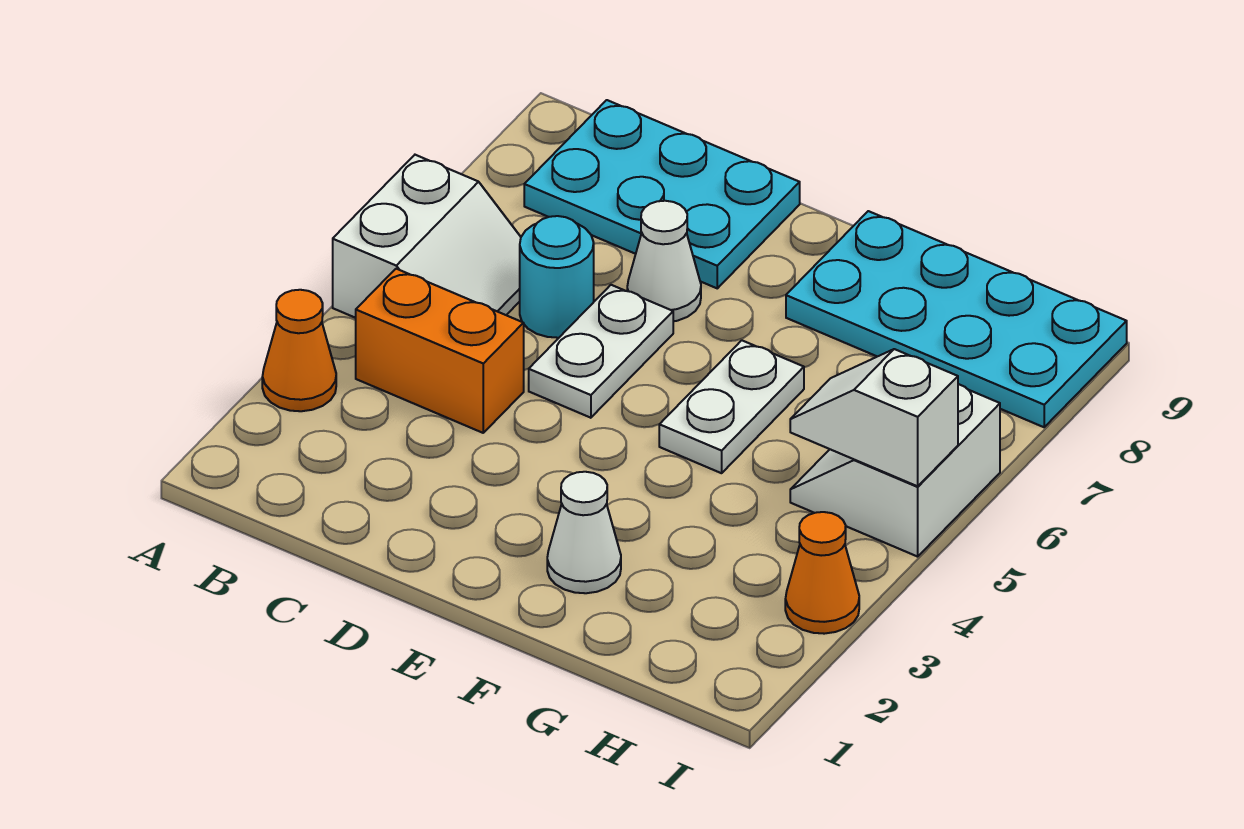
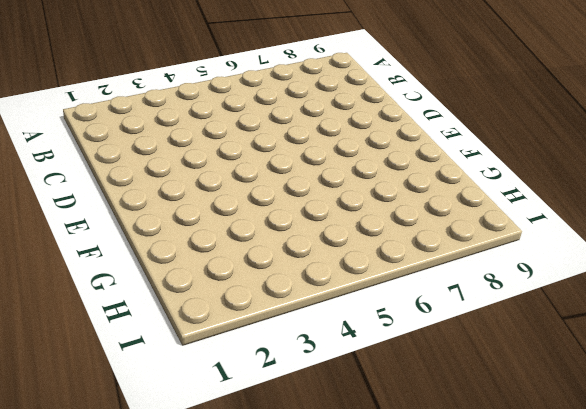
none -> orange cone A3 level 1
none -> white slope A5:B6 level 1 top A
none -> orange brick B4:C4 level 1

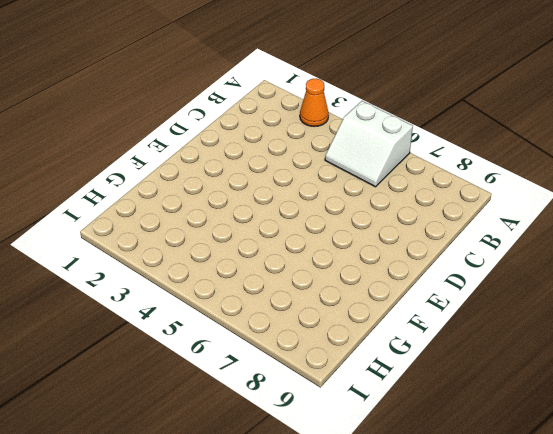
none -> orange brick B4:C4 level 1
none -> cyan plate B8:D9 level 1
none -> cyan round brick C6 level 1

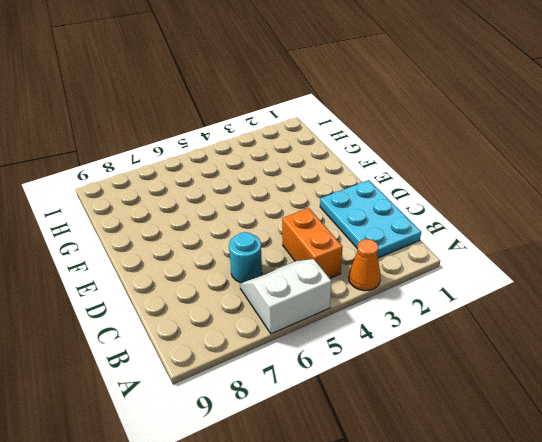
cyan plate B1:D2 level 1 -> cyan plate B8:D9 level 1
none -> white plate D5:D6 level 1
none -> white cone D7 level 1
none -> white cone F2 level 1

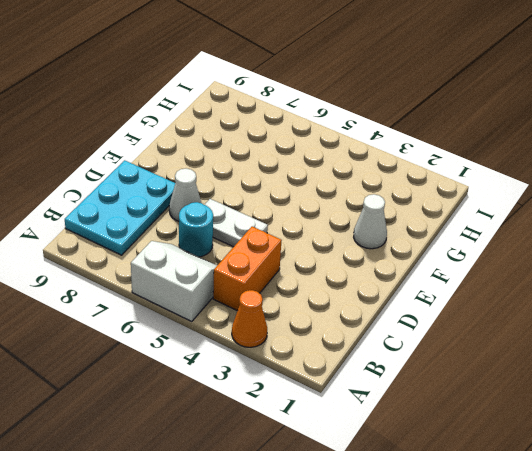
none -> white plate F5:F6 level 1
none -> cyan plate F8:I9 level 1
none -> white slope H5:I6 level 1 top I

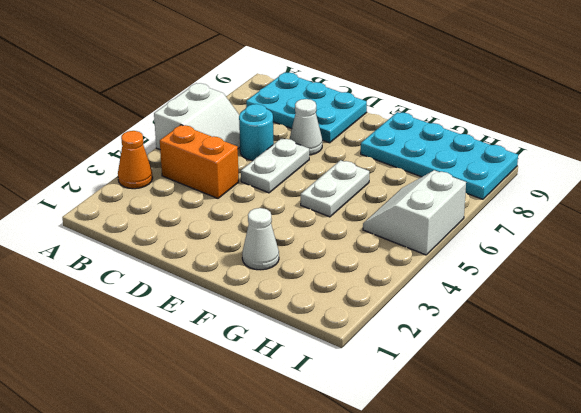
none -> orange cone I3 level 1
none -> white slope H5:I5 level 2 top I

